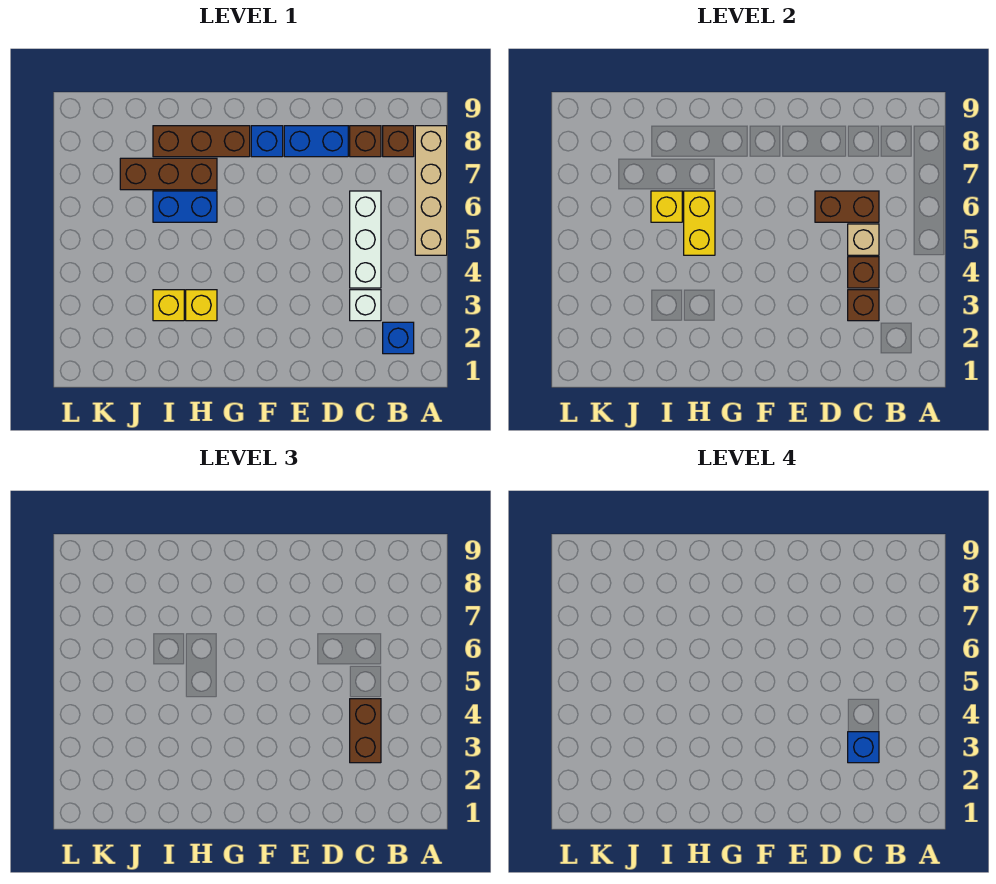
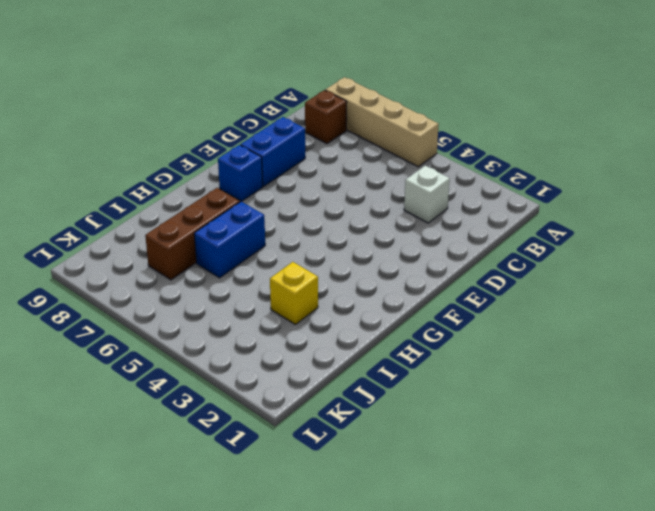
none -> blue brick B2 level 1
none -> white brick C4:C6 level 1
none -> brown brick C8 level 1

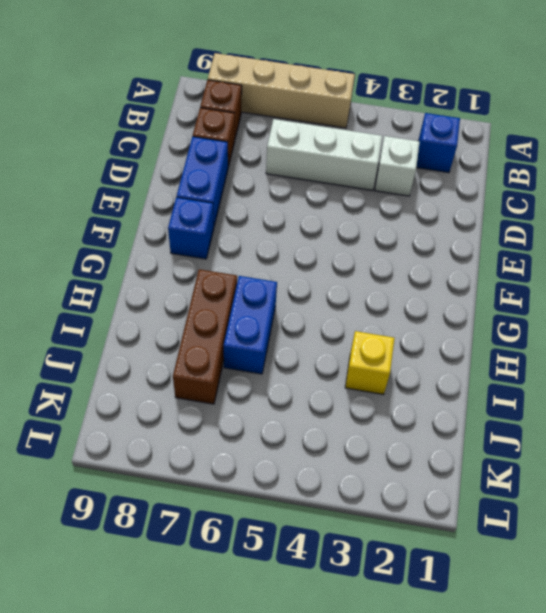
none -> brown brick G8:I8 level 1
none -> yellow brick H3 level 1
none -> brown brick C3 level 2

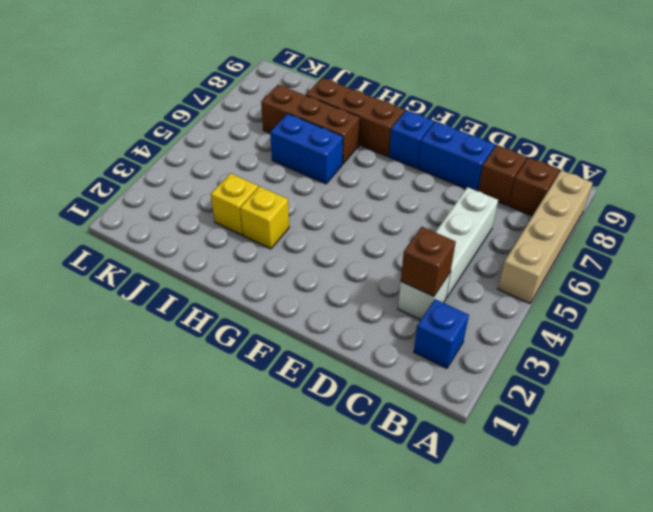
none -> brown brick C4 level 2
none -> tan brick C5 level 2
none -> brown brick C6:D6 level 2

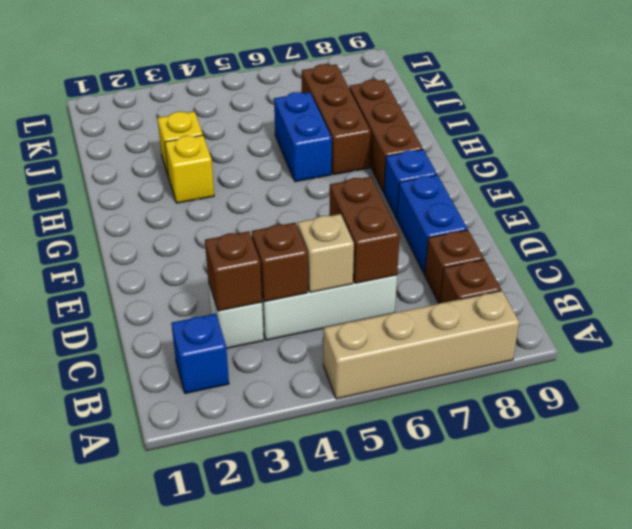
none -> yellow brick H5:H6 level 2
none -> yellow brick I6 level 2
none -> brown brick C3:C4 level 3

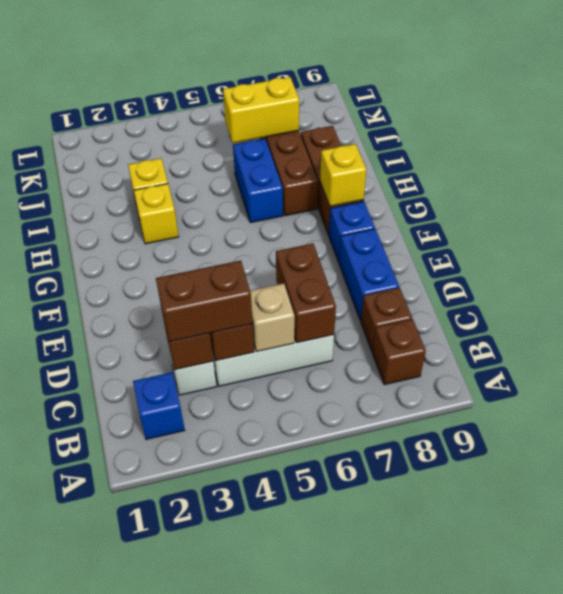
yellow brick G8 level 2 -> yellow brick I6 level 2
yellow brick J6:J7 level 2 -> yellow brick H5:H6 level 2
none -> tan brick A5:A8 level 1
none -> blue brick C3 level 4

